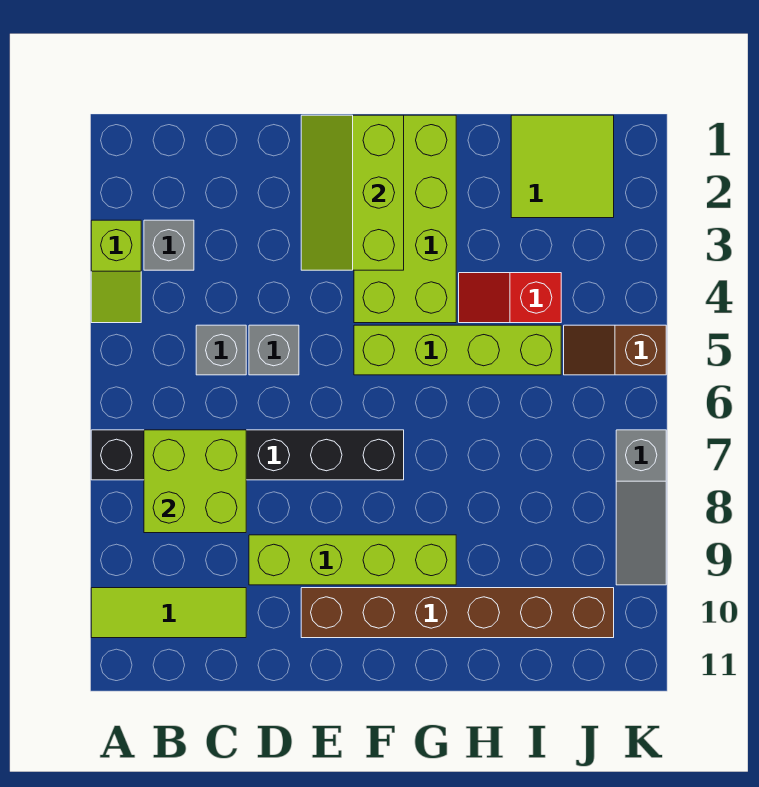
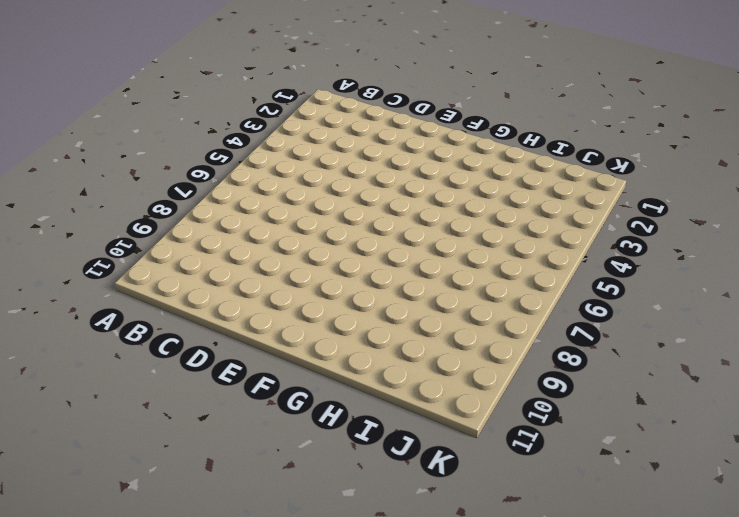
none -> lime slope A3:A4 level 1 top 3
none -> black brick A7:F7 level 1
none -> lime tile A10:C10 level 1

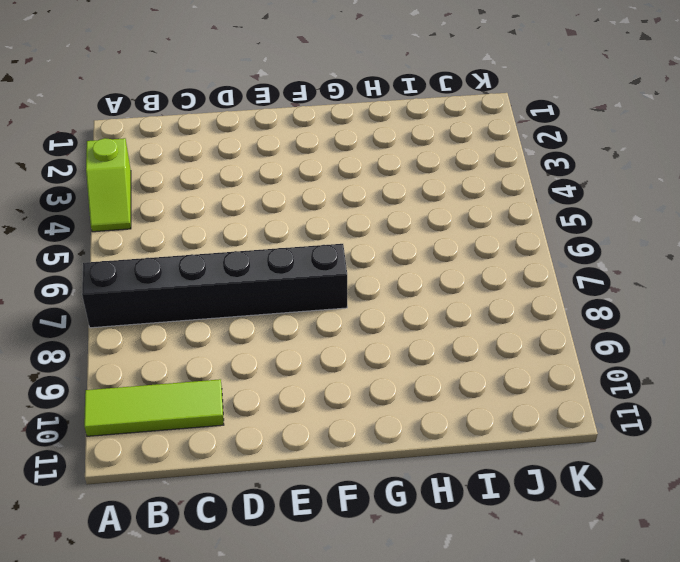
none -> grey brick B3 level 1
none -> grey brick C5 level 1
none -> grey brick D5 level 1

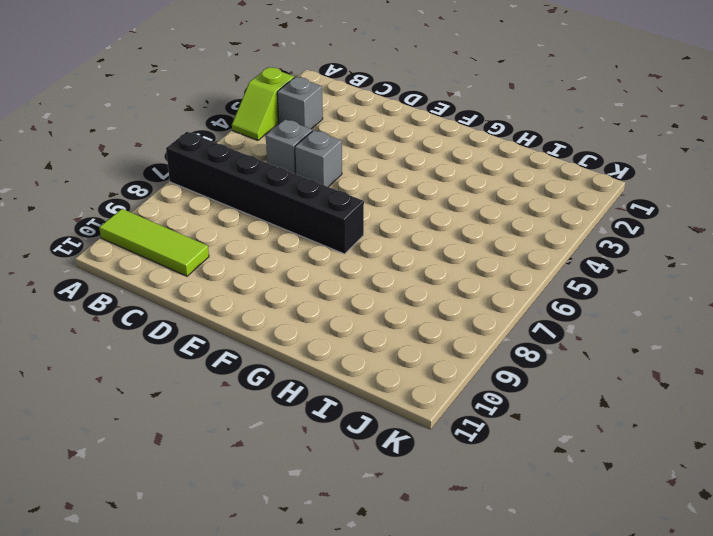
none -> lime brick D9:G9 level 1
none -> brown brick E10:J10 level 1
none -> lime brick F1:G4 level 1

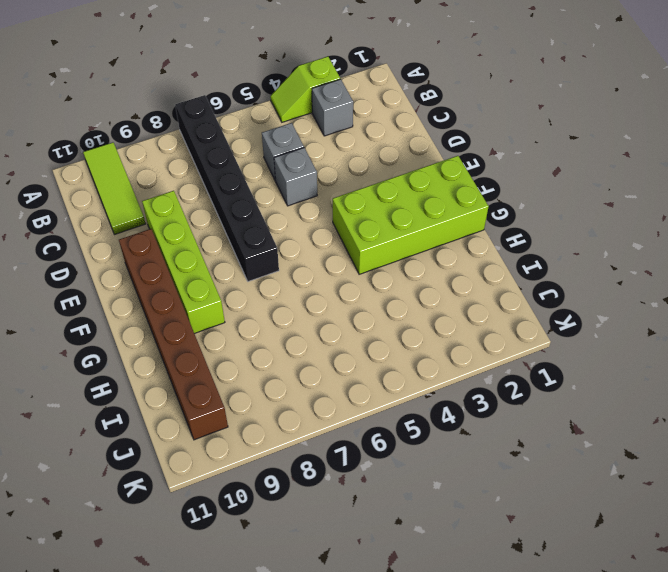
none -> lime brick F5:I5 level 1
none -> red slope H4:I4 level 1 top I
none -> lime tile I1:J2 level 1

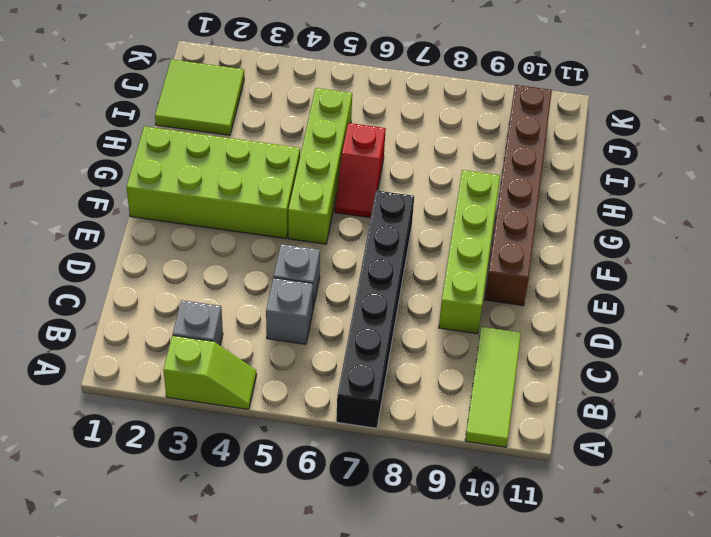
red slope G6:H6 level 1 top H -> red slope H4:I4 level 1 top I
none -> brown slope J5:K5 level 1 top K
none -> grey slope K7:K9 level 1 top 7
none -> lime brick B7:C8 level 2

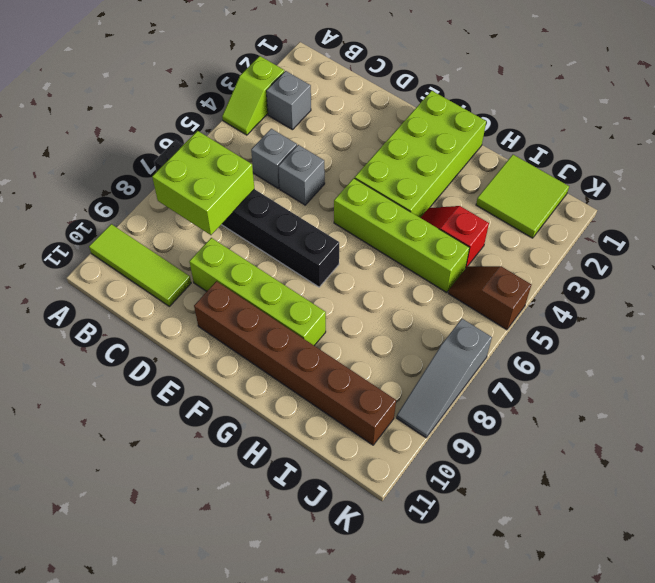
none -> lime slope E1:F3 level 2 top F

